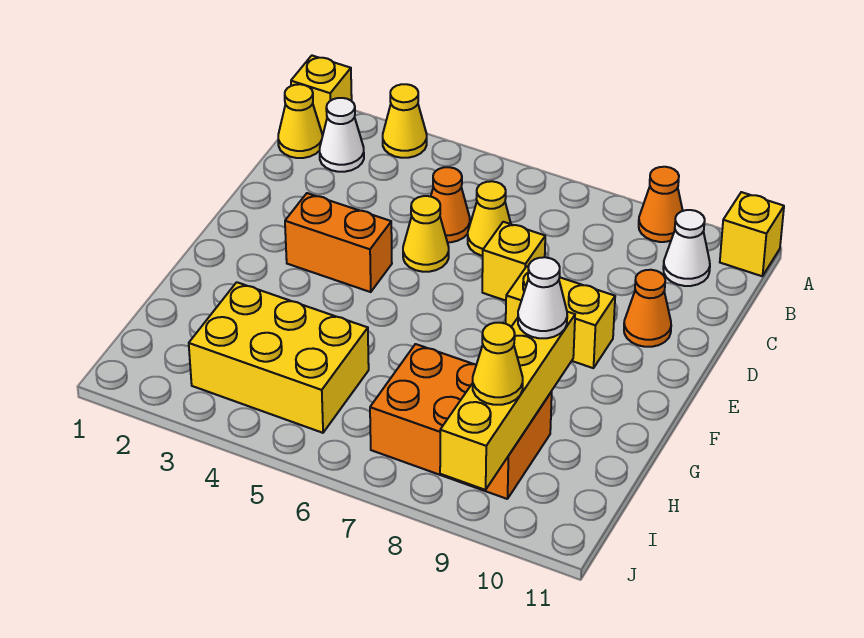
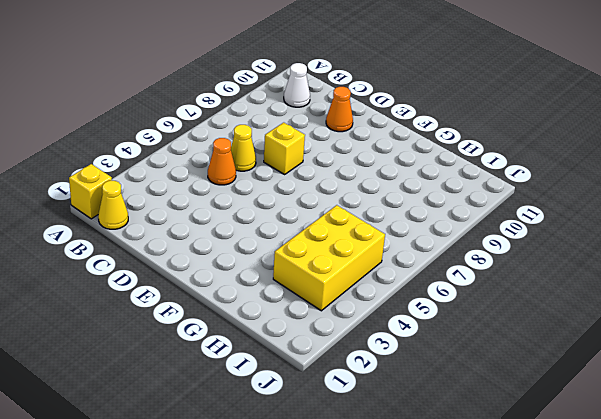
none -> yellow cone A3 level 1
none -> orange cone A9 level 1
none -> yellow brick A11 level 1

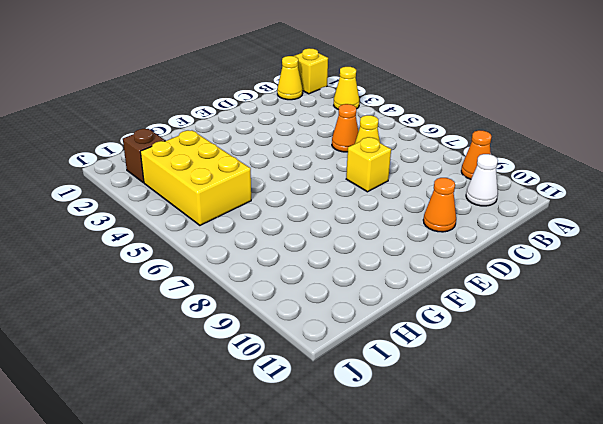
brown brick I2 level 1 -> none
none -> yellow brick A11 level 1
none -> white cone B2 level 1
none -> yellow cone D5 level 1

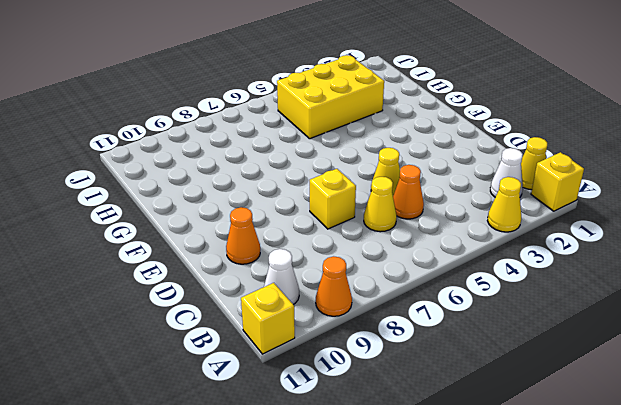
none -> orange brick E3:E4 level 1
none -> yellow brick E8:E9 level 1
none -> orange brick H7:I9 level 1

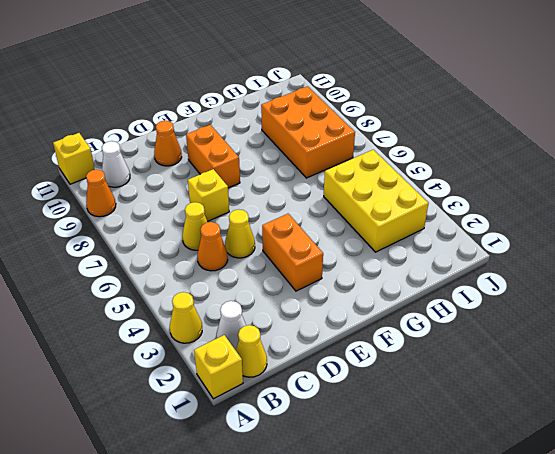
orange brick E8:E9 level 1 -> yellow brick E8:E9 level 1
none -> yellow brick G9:J9 level 2
none -> white cone G9 level 3
none -> yellow cone I9 level 3

